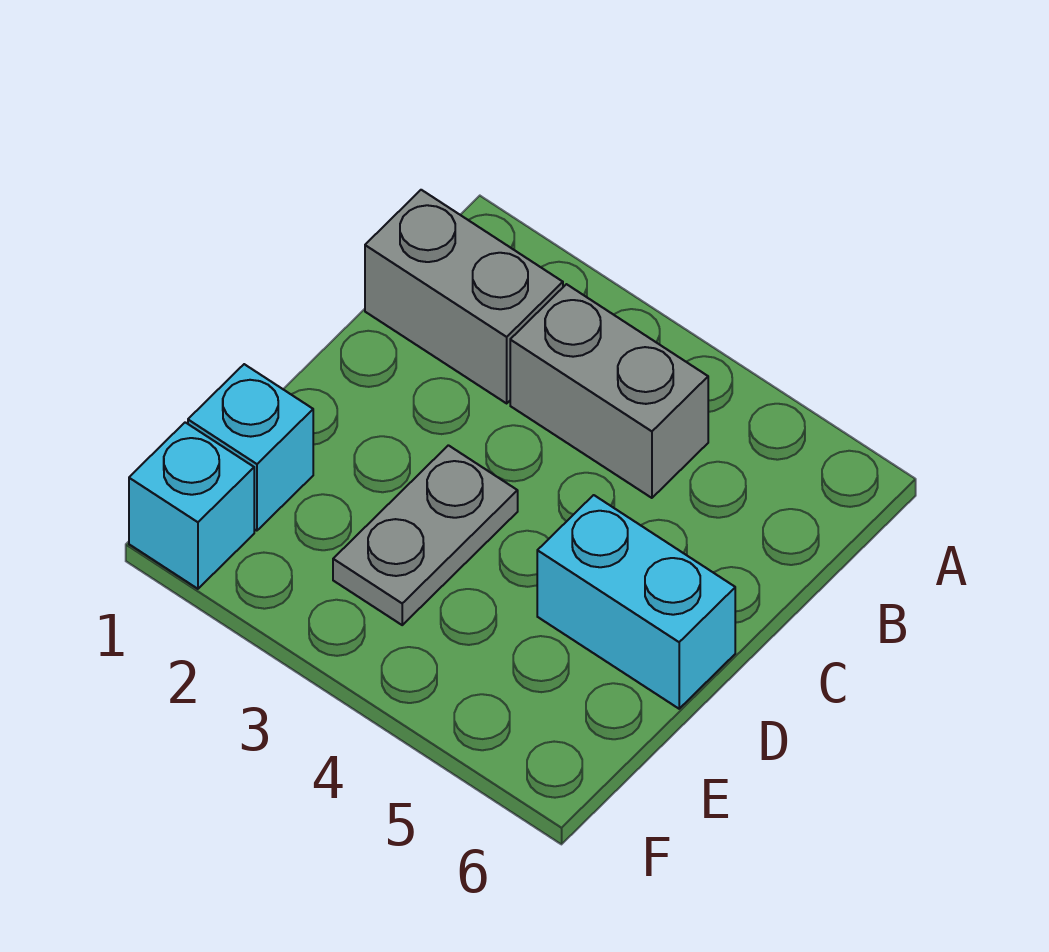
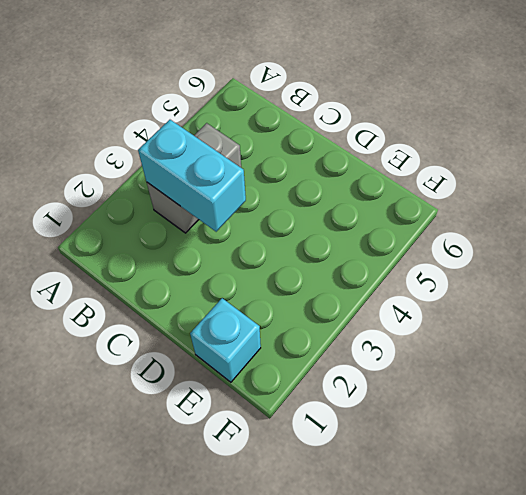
cyan brick B3:C3 level 2 -> cyan brick D5:D6 level 1
none -> grey brick B1:B2 level 1
none -> grey plate D3:E3 level 1

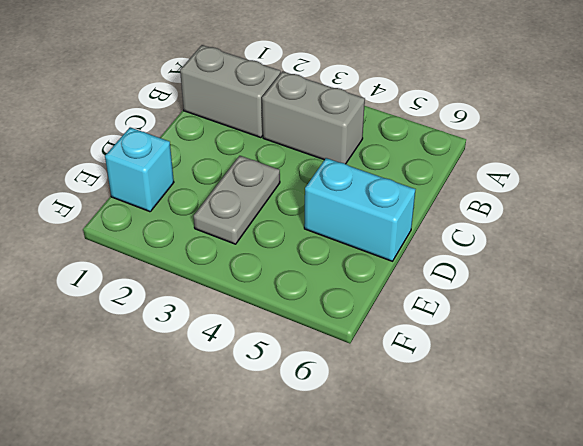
none -> cyan brick F1 level 1

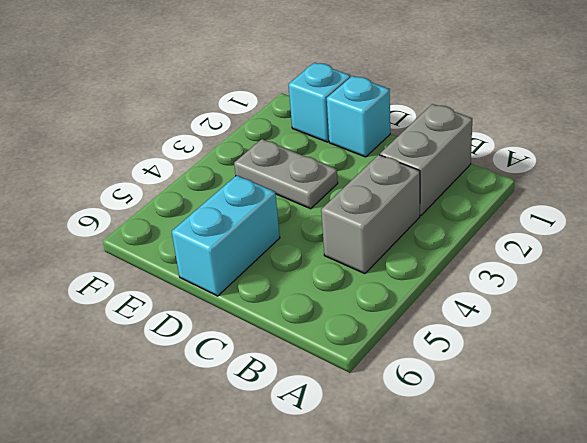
cyan brick D1 level 1 -> cyan brick F1 level 1

